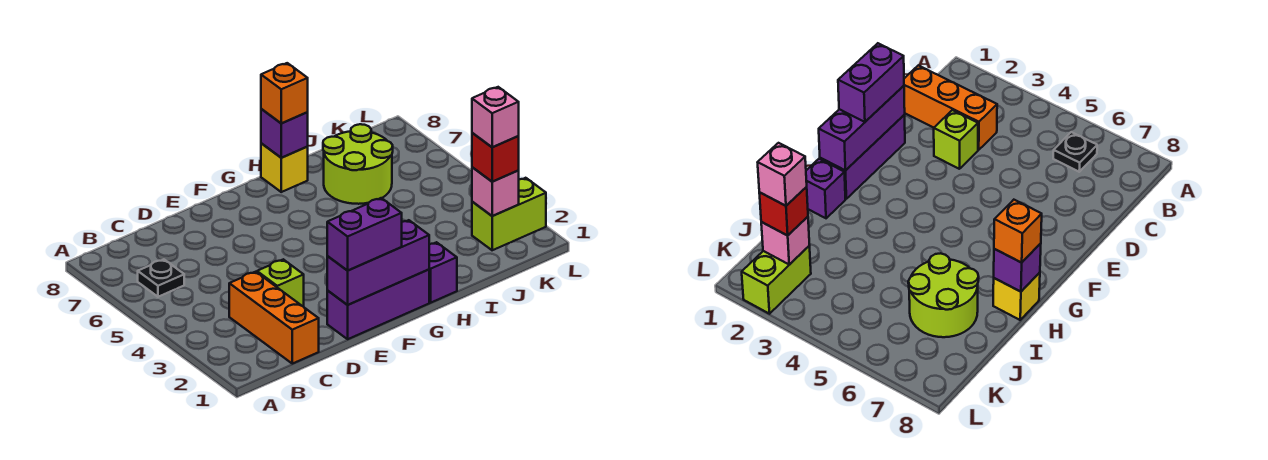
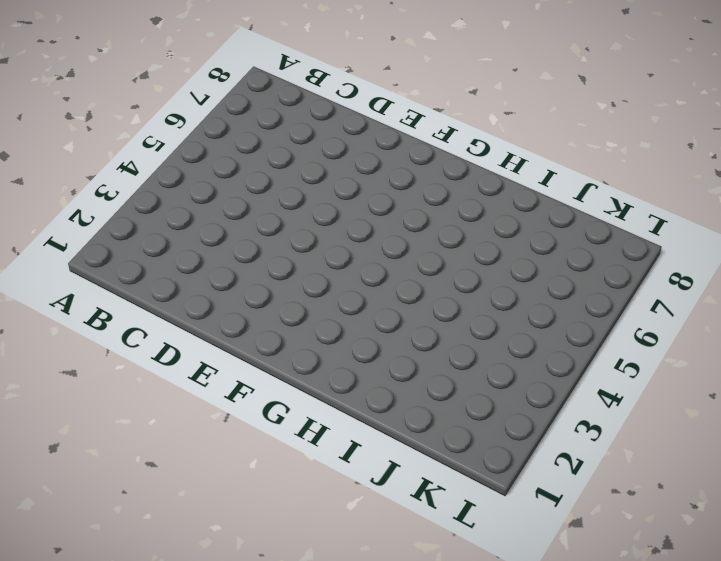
none -> black plate B6 level 1
none -> orange brick C1:C3 level 1
none -> lime brick D3 level 1

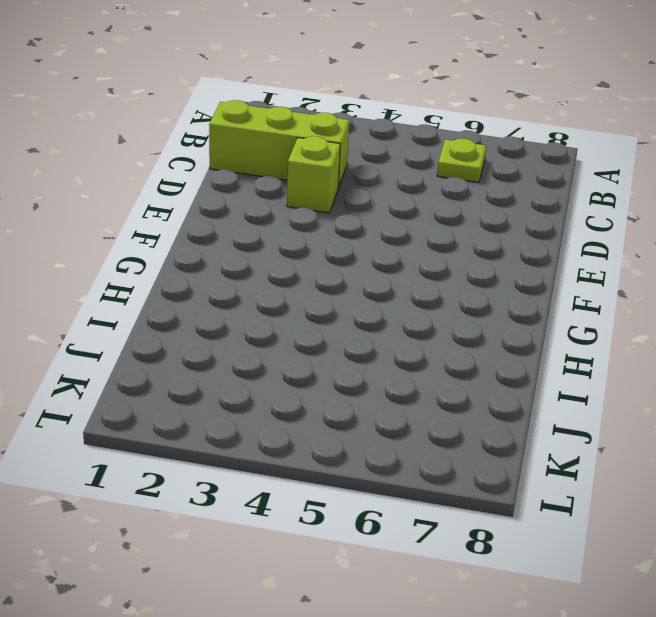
lime plate B6 level 1 -> black plate B6 level 1
lime brick C1:C3 level 1 -> orange brick C1:C3 level 1
none -> purple brick E1:G1 level 1
none -> purple brick H1 level 1
none -> yellow brick H8 level 1

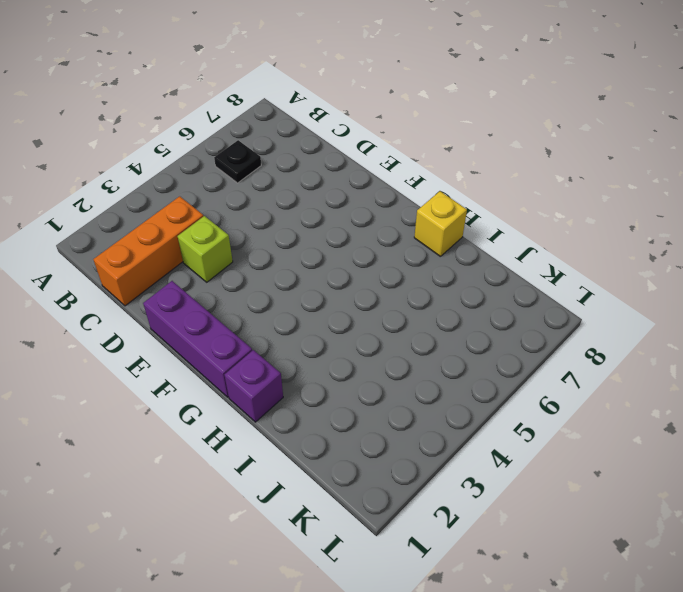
none -> lime round brick I6:J7 level 1
none -> lime brick K2:L2 level 1
none -> purple brick E1:G1 level 2

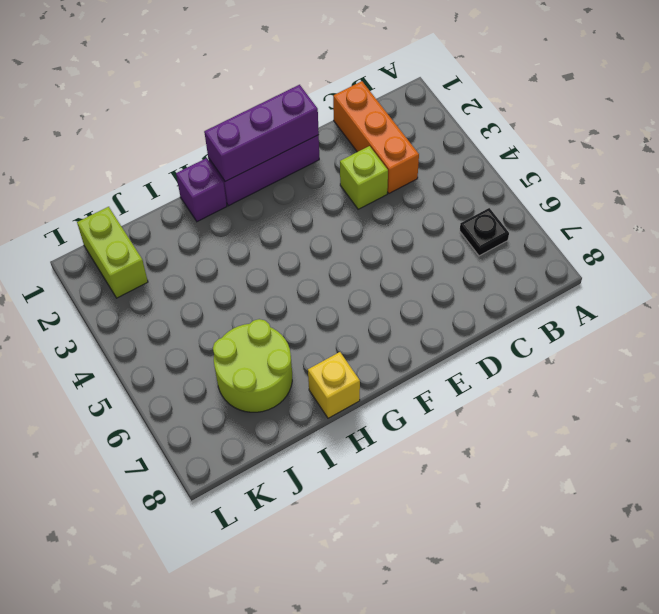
lime brick K1:K2 level 1 -> lime brick K2:L2 level 1
none -> purple brick H8 level 2
none -> pink brick K2 level 2
none -> purple brick E1:F1 level 3

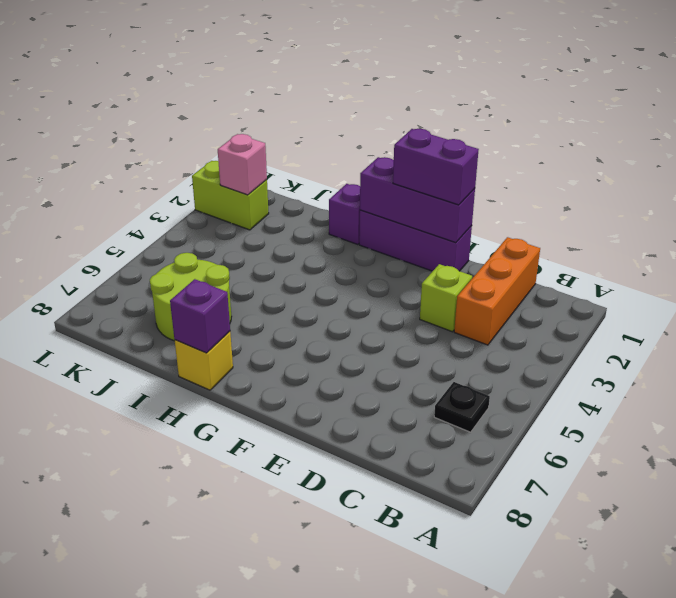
none -> orange brick H8 level 3
none -> red brick K2 level 3
none -> pink brick K2 level 4

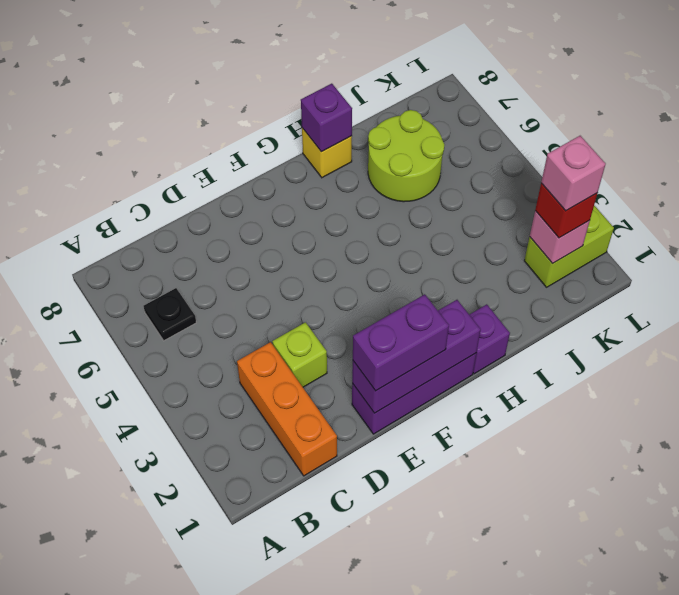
none -> orange brick H8 level 3

